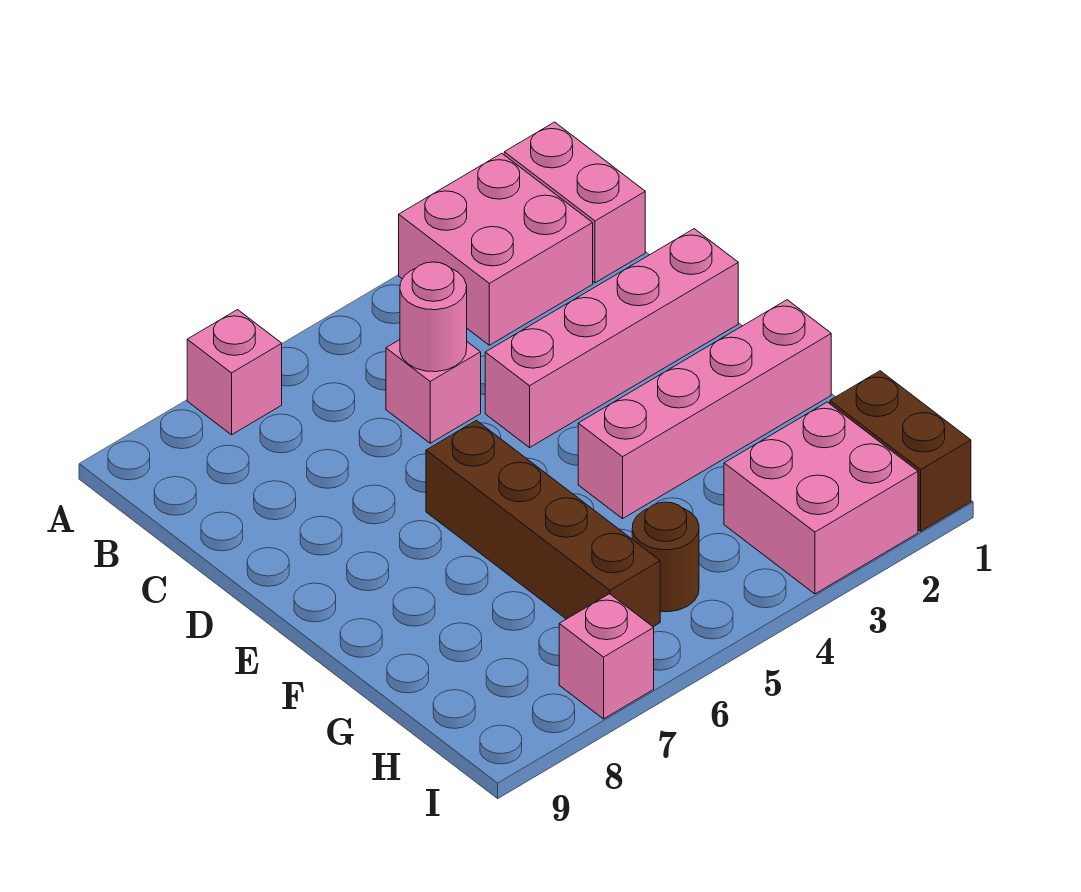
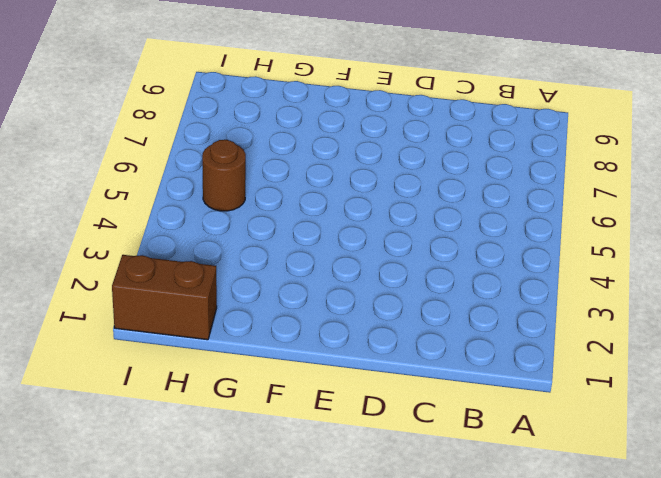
none -> pink brick A1:B1 level 1
none -> pink brick A2:B3 level 1
none -> pink brick A7 level 1

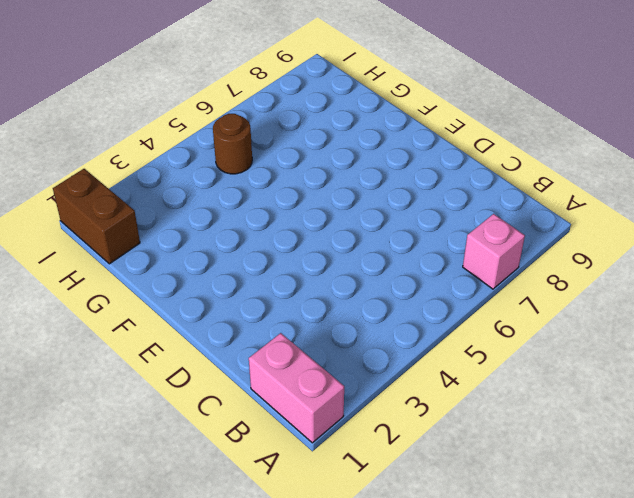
none -> pink brick A2:B3 level 1
none -> pink brick C5 level 1
none -> pink brick D1:D4 level 1

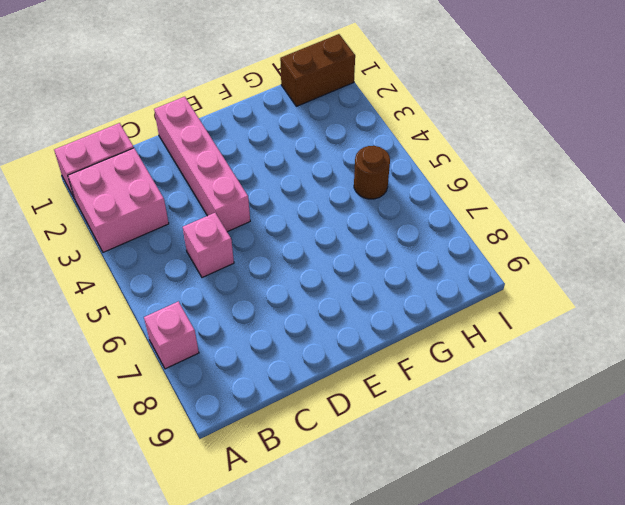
none -> brown brick E6:H6 level 1
none -> pink brick F1:F4 level 1
none -> pink brick H2:I3 level 1

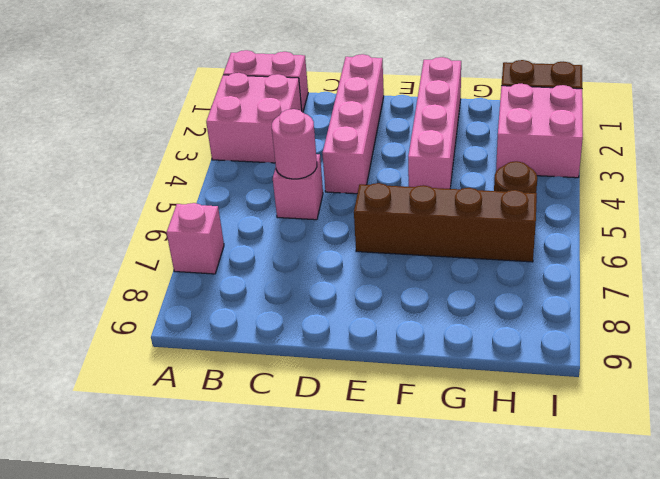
none -> pink brick I7 level 1

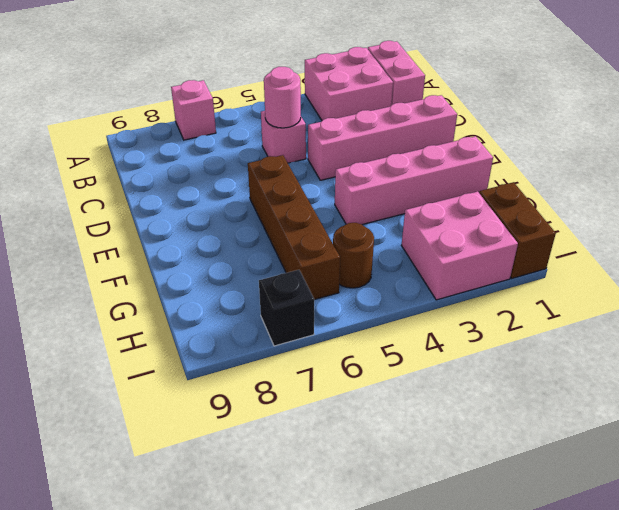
black brick I7 level 1 -> pink brick I7 level 1

